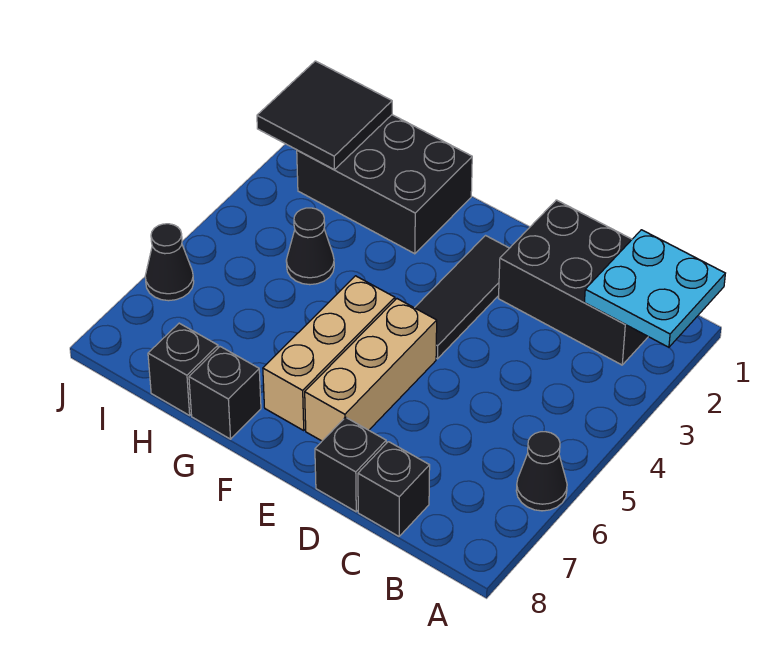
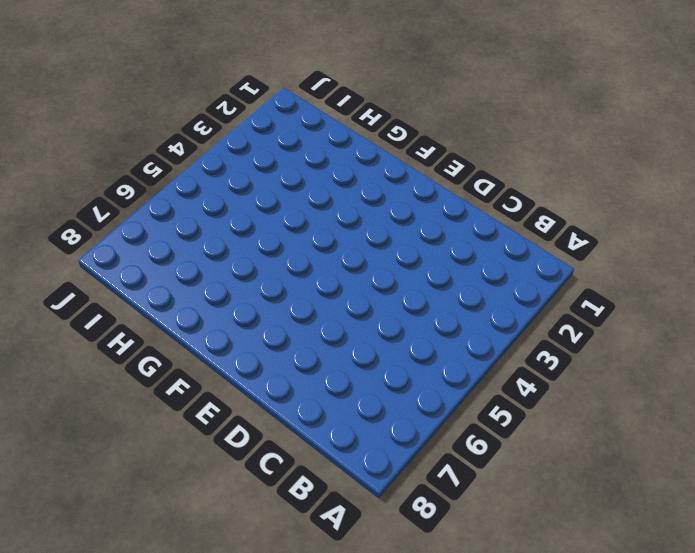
none -> black cone A6 level 1
none -> black brick B1:D2 level 1
none -> black brick C8 level 1

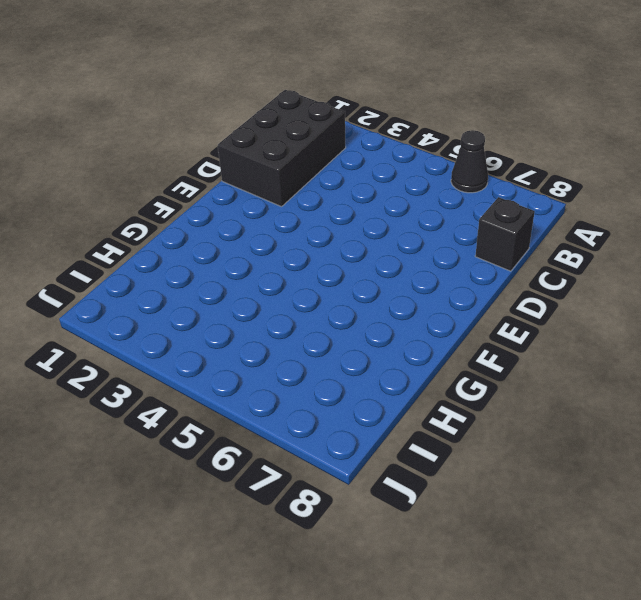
none -> black brick D8 level 1
none -> black tile E2:E4 level 1
none -> tan brick E5:E7 level 1

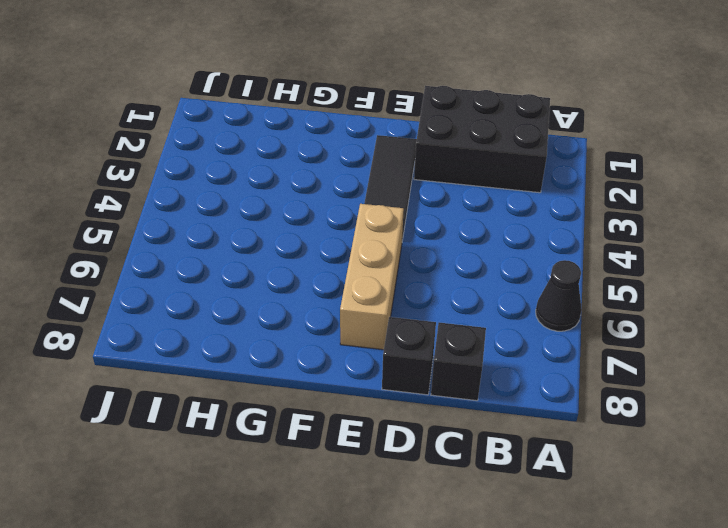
none -> tan brick F5:F7 level 1
none -> black brick G1:I2 level 1
none -> black brick G8 level 1

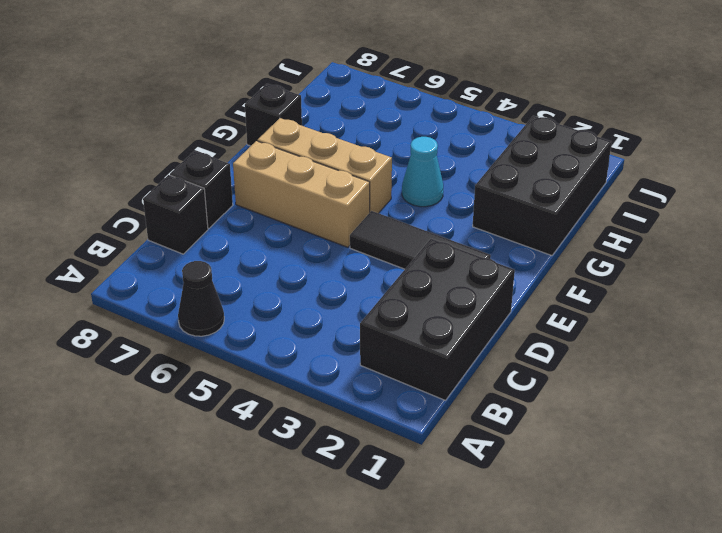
cyan cone G4 level 1 -> none
none -> black cone H4 level 1
none -> black brick H8 level 1
none -> black cone J6 level 1

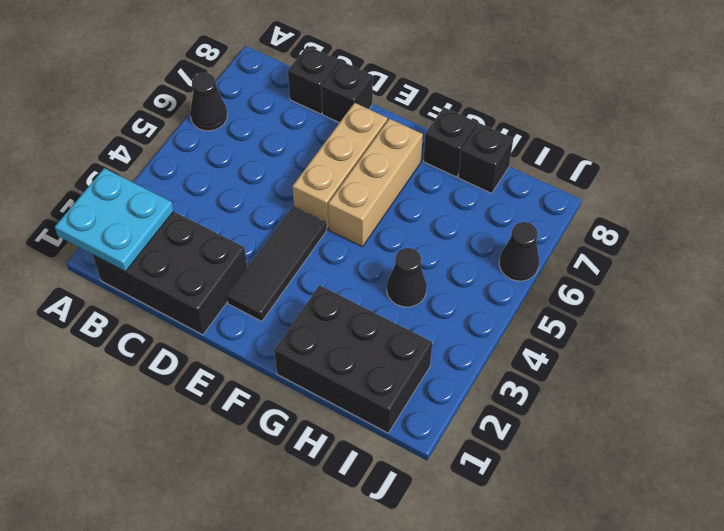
none -> black tile I1:J2 level 2

